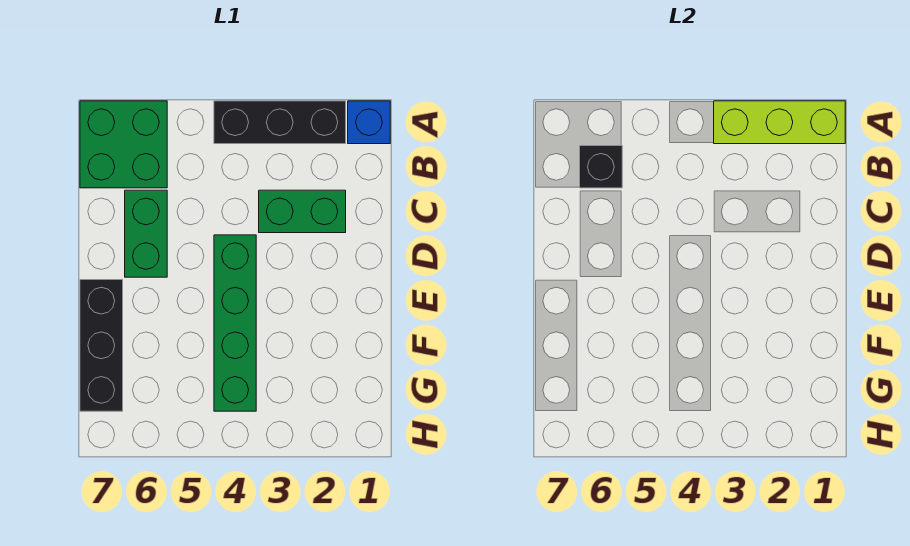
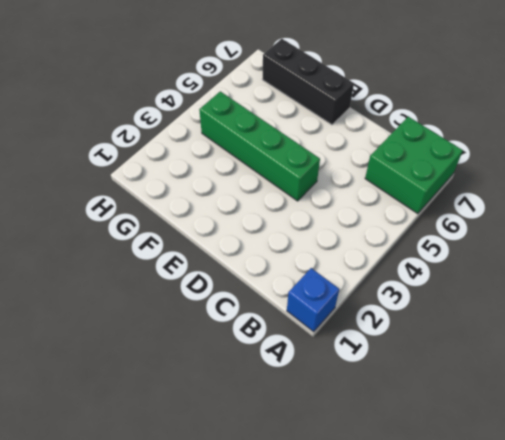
none -> black brick A2:A4 level 1
none -> green brick C2:C3 level 1

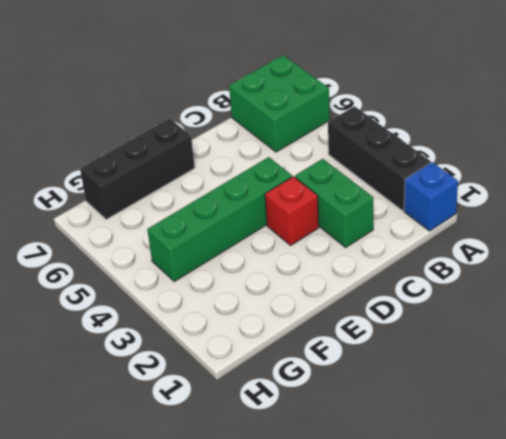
red brick D3 level 1 -> none
none -> green brick C6:D6 level 1
none -> lime brick A1:A3 level 2

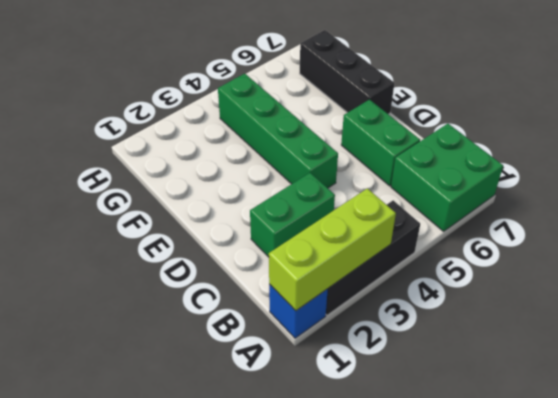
none -> black brick B6 level 2

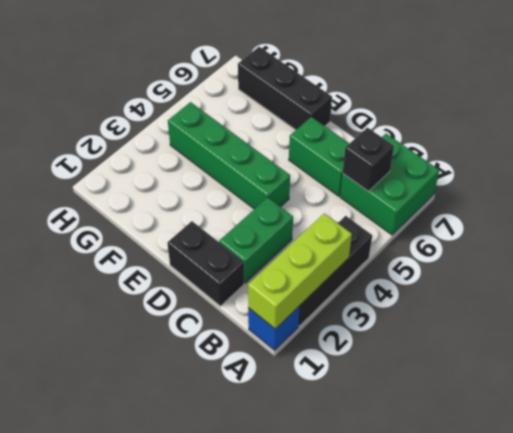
black brick C1:D1 level 1 -> none

